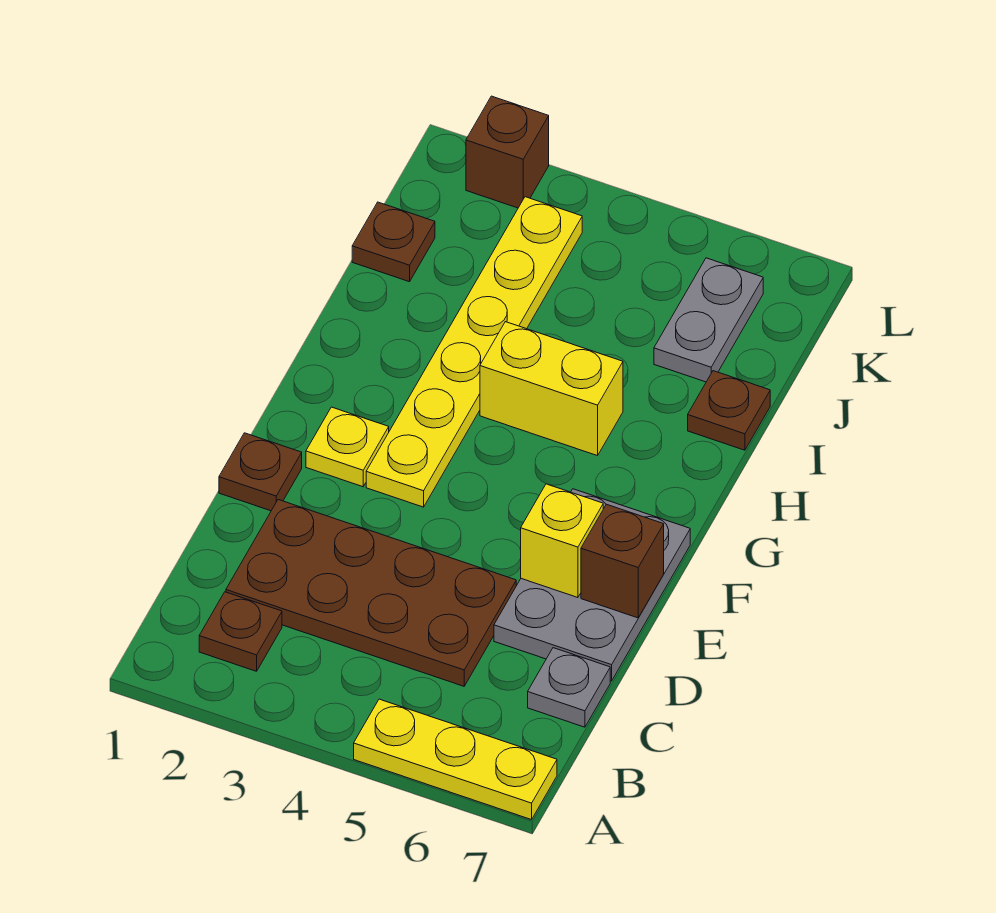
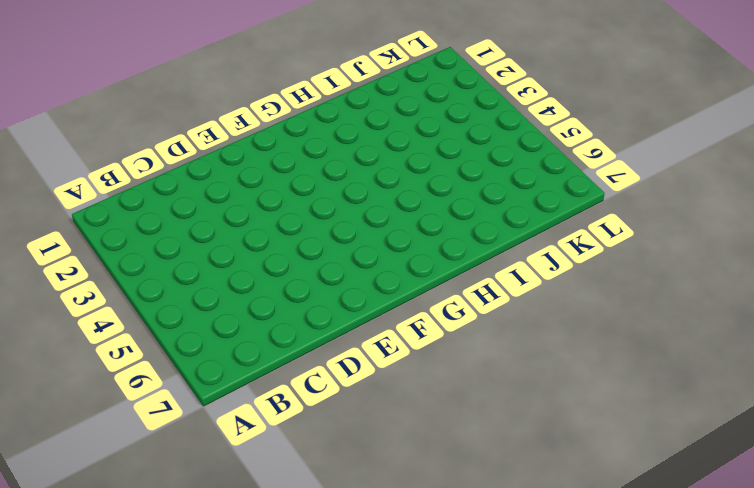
none -> yellow plate A5:A7 level 1
none -> brown plate B2 level 1
none -> brown plate C2:D5 level 1

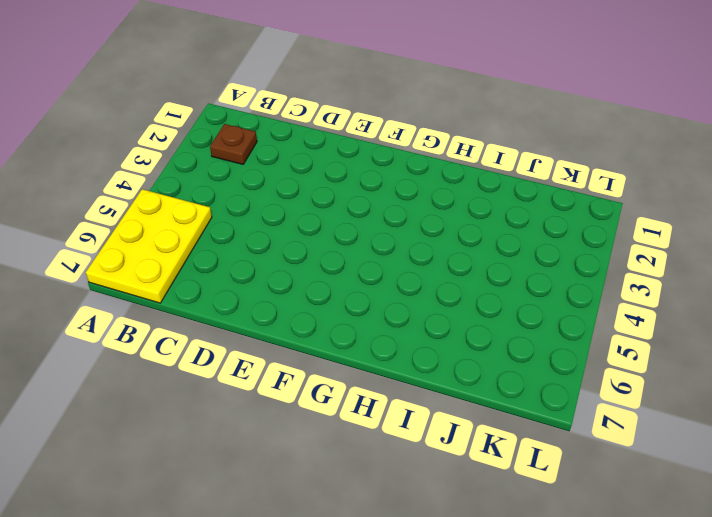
yellow plate A5:B7 level 1 -> yellow plate A5:A7 level 1
none -> brown plate C2:D5 level 1
none -> grey plate C7 level 1
none -> grey plate D6:F7 level 1

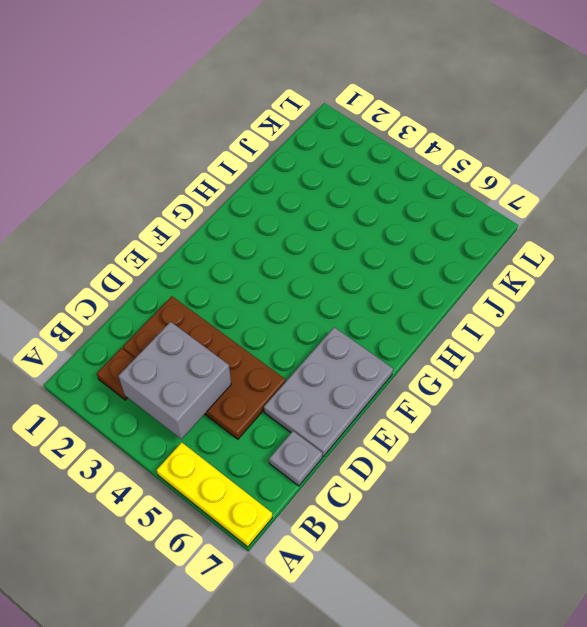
grey brick B3:C4 level 2 -> none
none -> brown plate E1 level 1
none -> yellow plate F2 level 1
none -> yellow plate F3:K3 level 1

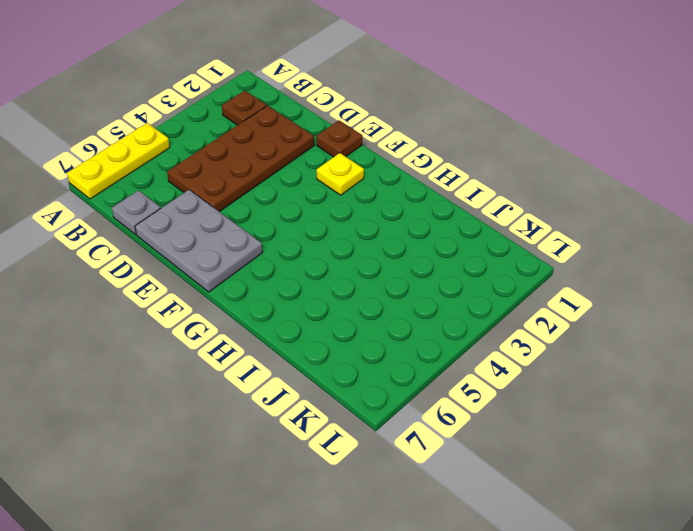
none -> yellow plate F3:K3 level 1
none -> yellow brick H4:H5 level 1
none -> brown plate I7 level 1

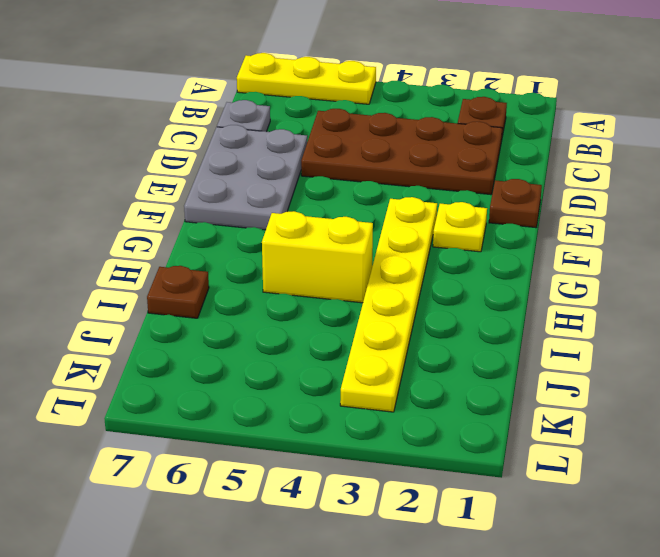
none -> brown plate J1 level 1
none -> grey plate J6:K6 level 1
none -> brown brick L2 level 1

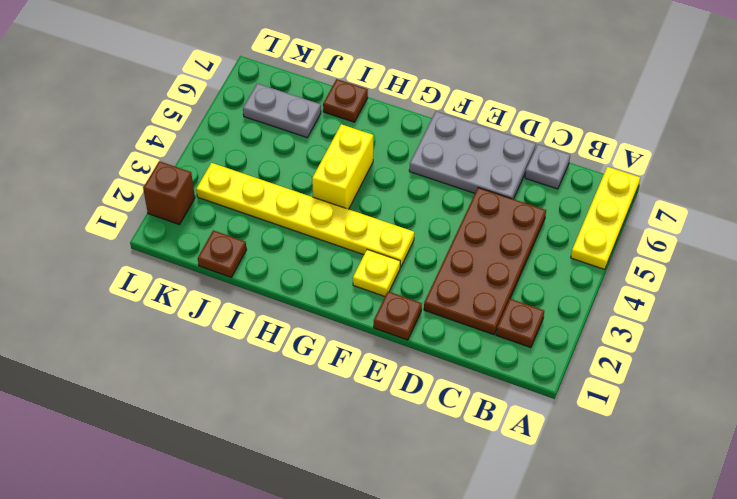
none -> yellow brick E6 level 2
none -> brown brick E7 level 2

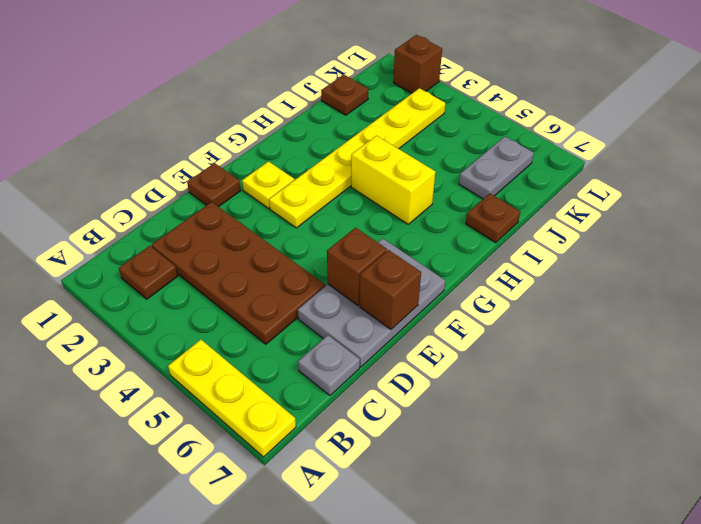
brown brick E6 level 2 -> yellow brick E6 level 2

